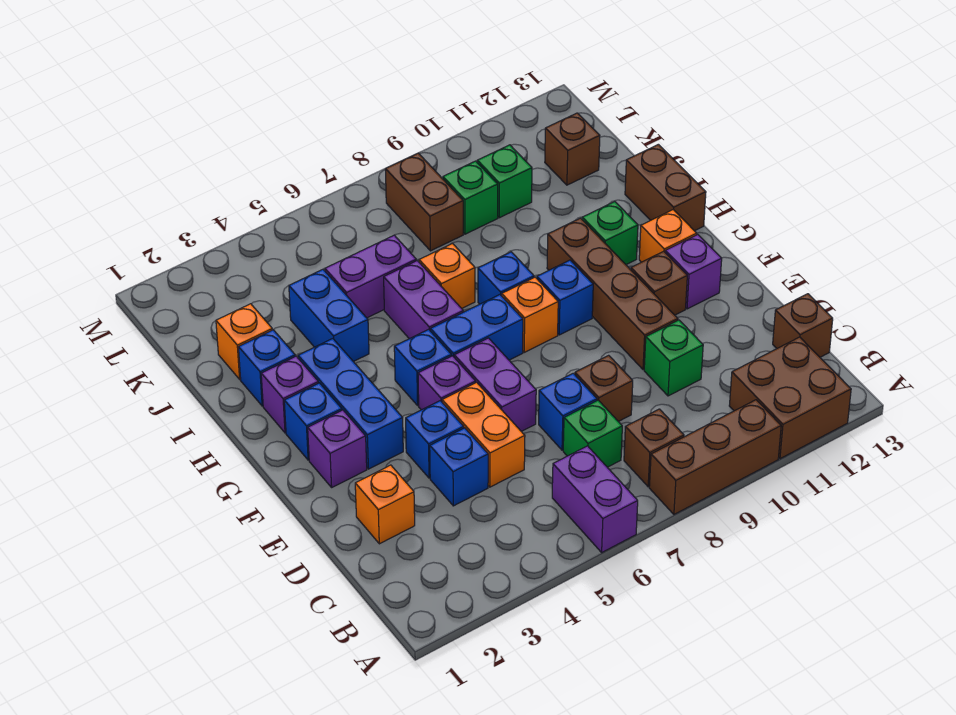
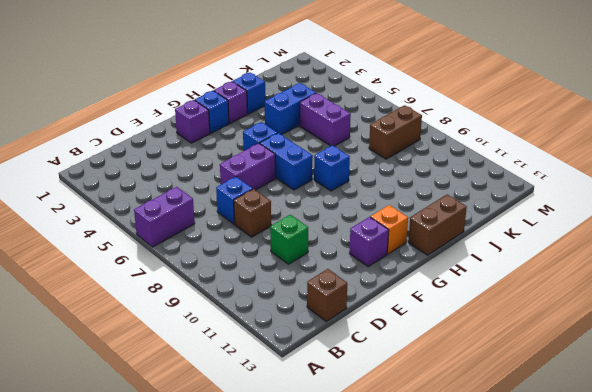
none -> brown brick A8:A10 level 1
none -> brown brick A11:B12 level 1
none -> brown brick B8 level 1
none -> green brick C7 level 1

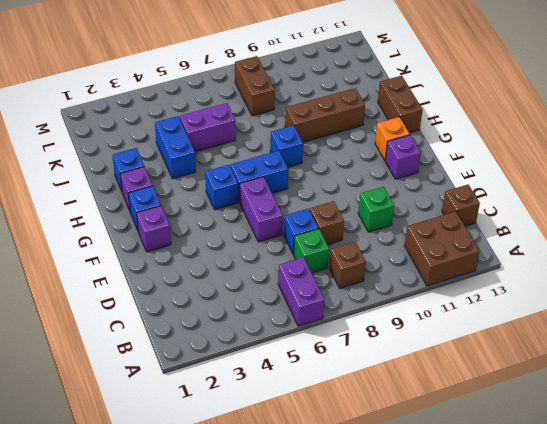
brown brick I9:I11 level 1 -> brown brick A8:A10 level 1
none -> orange brick D2 level 1
none -> blue brick D4 level 1
none -> orange brick D5:E5 level 1
none -> blue brick E4 level 1

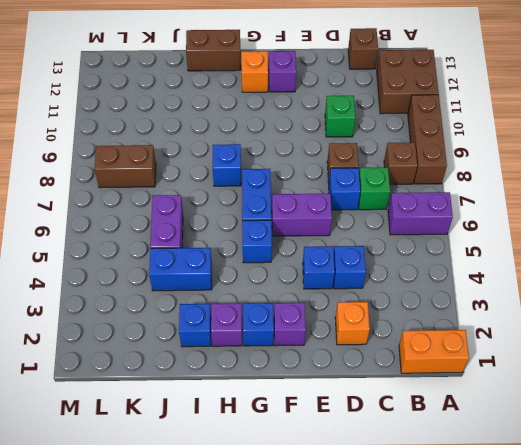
orange brick A1:B1 level 1 -> orange brick D5:E5 level 1
none -> brown brick E10:H10 level 1
none -> blue brick F3:H3 level 1
none -> purple brick F5 level 1
none -> brown brick F11 level 1

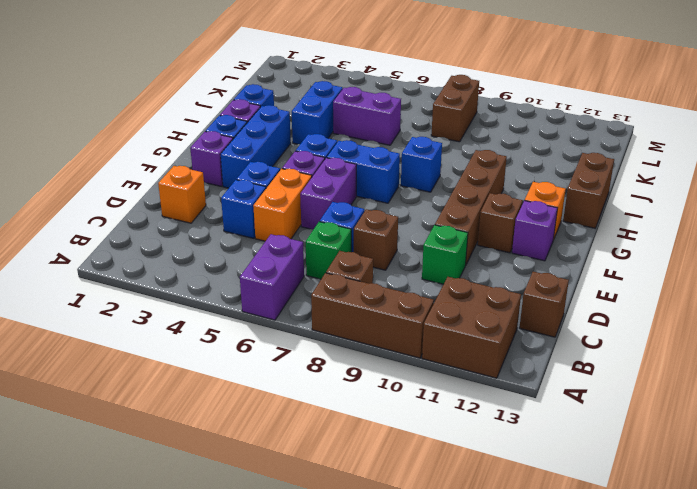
none -> orange brick G8 level 1
none -> blue brick G9 level 1
none -> purple brick H6:I6 level 1
none -> green brick H11 level 1

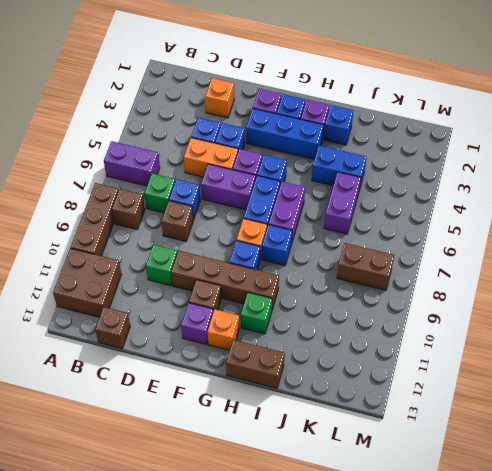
purple brick H6:H7 level 1 -> purple brick H6:I6 level 1
none -> orange brick I7 level 1
none -> orange brick J2 level 1
none -> green brick K9 level 1
none -> green brick K10 level 1

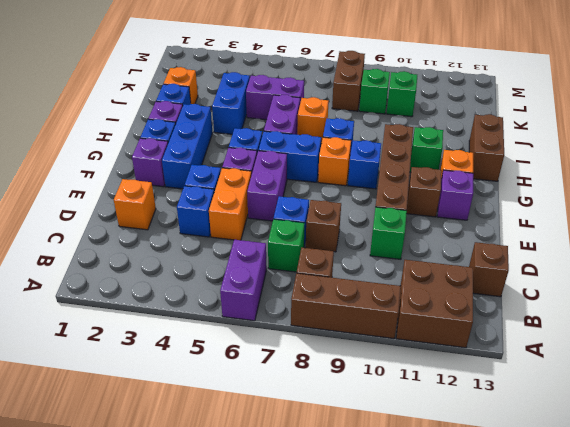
none -> brown brick K12 level 1

